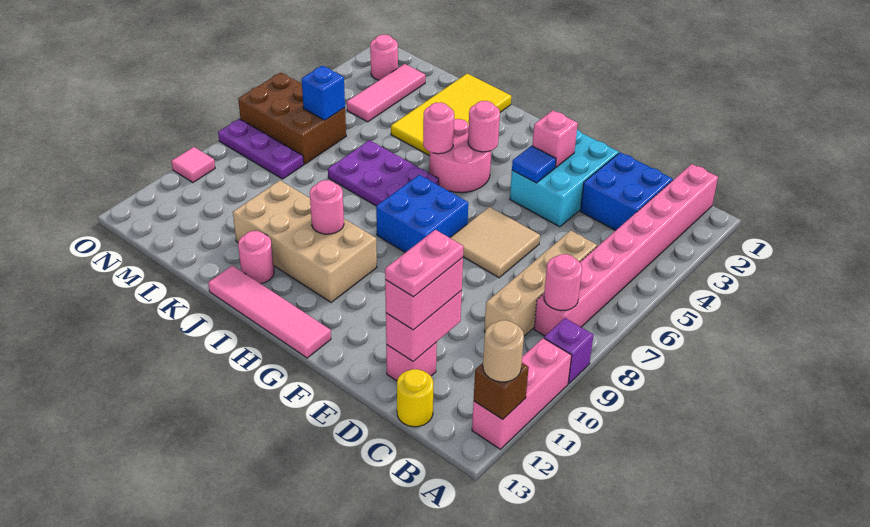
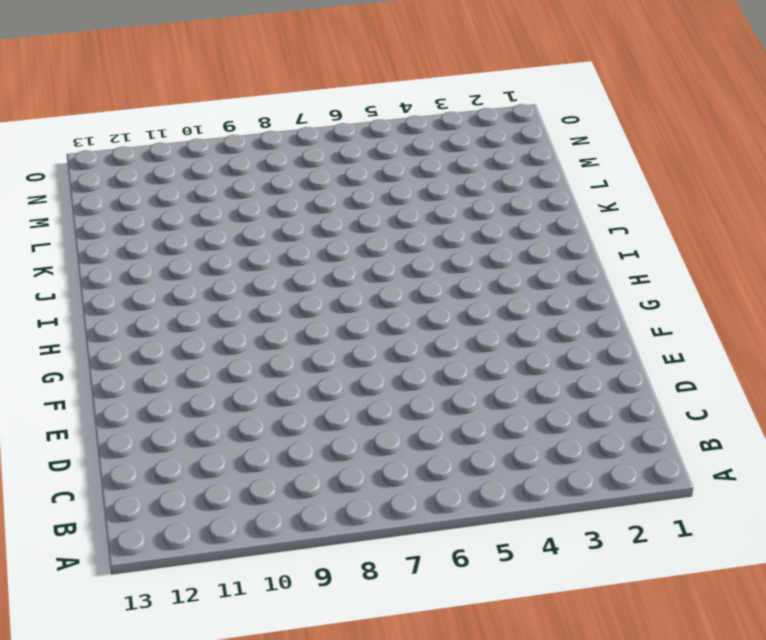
none -> purple brick A9 level 1
none -> pink brick A10:A12 level 1
none -> pink brick B1:B8 level 1
none -> blue brick C2:D3 level 1

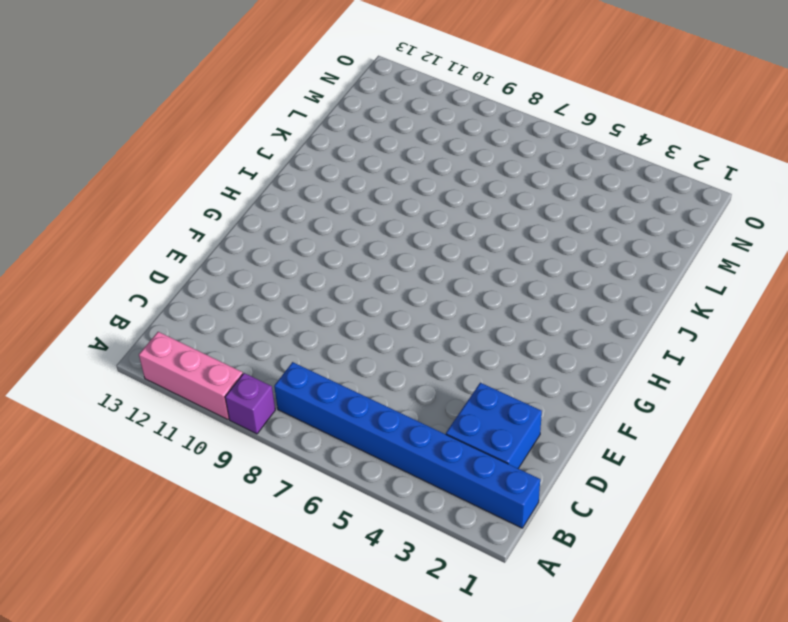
blue brick B1:B8 level 1 -> pink brick B1:B8 level 1
none -> tan brick C6:C9 level 1
none -> yellow round brick C13 level 1
none -> pink brick D12 level 1
none -> cyan brick E2:F4 level 1

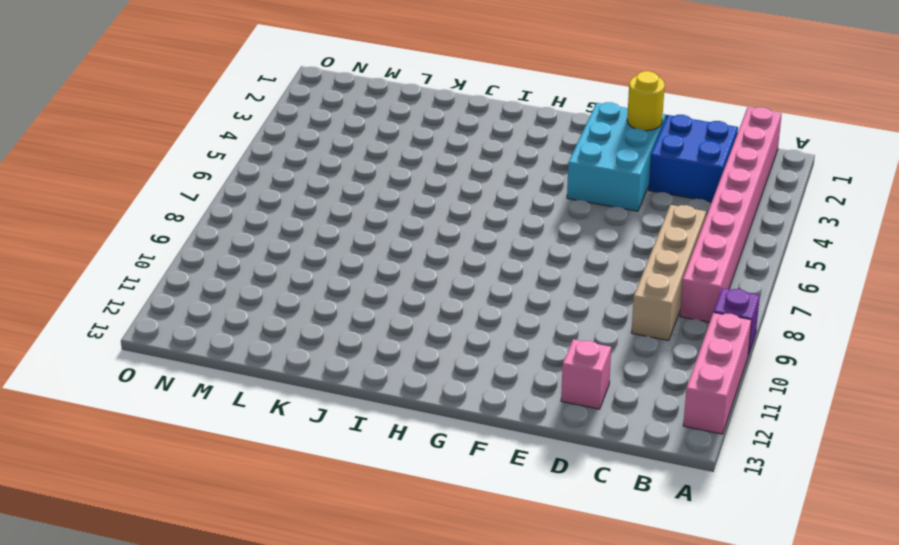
yellow round brick E2 level 2 -> yellow round brick C13 level 1
none -> tan tile E6:F7 level 1
none -> blue brick G7:H8 level 1
none -> pink tile G13:J13 level 1
none -> pink round brick H4:I5 level 1

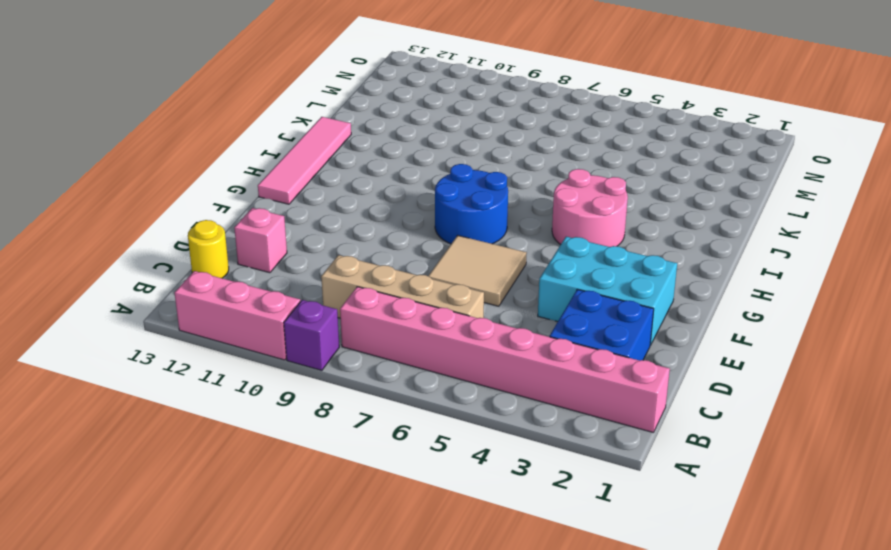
blue round brick G7:H8 level 1 -> blue brick G7:H8 level 1
none -> tan brick H10:K11 level 1
none -> purple plate I6:K7 level 1
none -> yellow tile J1:K4 level 1
none -> pink round brick J12 level 1

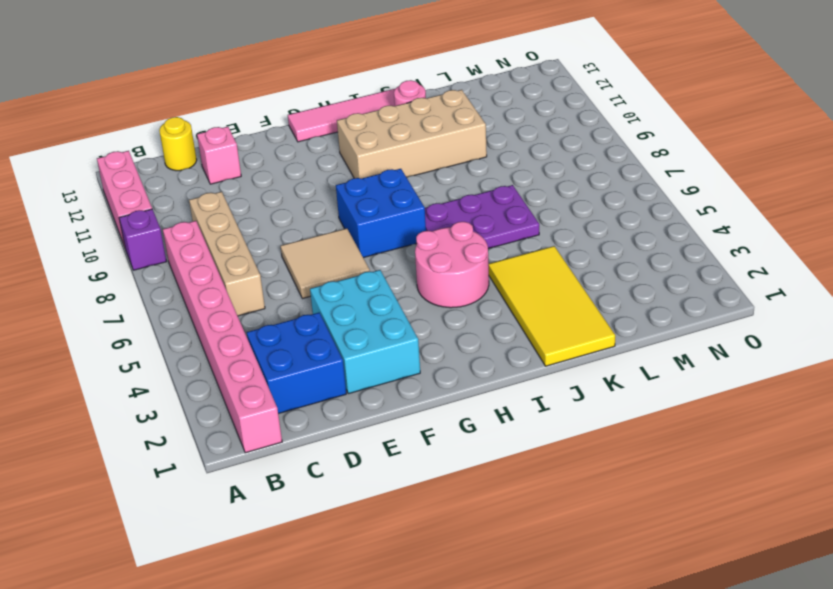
none -> pink tile M2:M4 level 1
none -> brown brick M6:O7 level 1
none -> purple plate M8:O8 level 1
none -> pink round brick N2 level 1

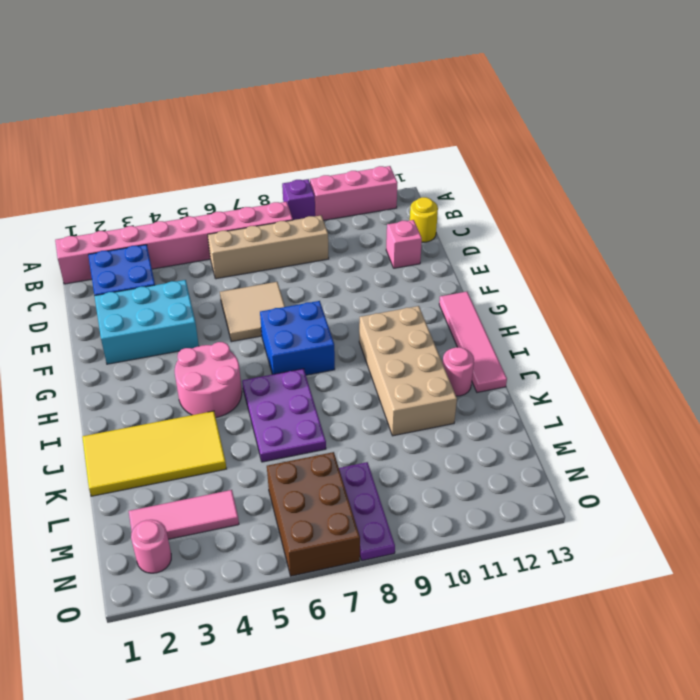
none -> pink tile O10 level 1
none -> brown brick A12 level 2
none -> pink round brick B8 level 2
none -> pink brick D11:D12 level 2

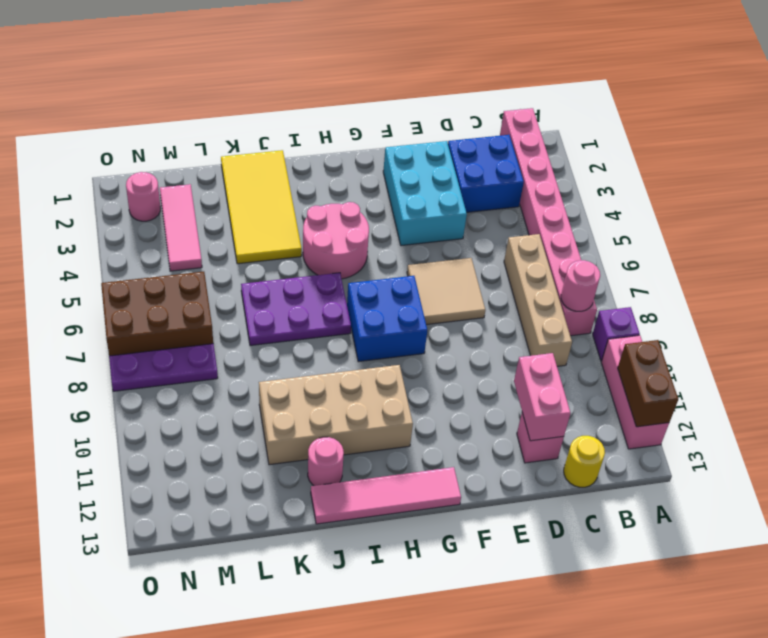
brown brick A11:A12 level 2 -> brown brick A12 level 2
none -> pink tile O10 level 1
none -> pink brick F3 level 2
none -> blue tile F4 level 2
none -> pink round brick H4 level 2

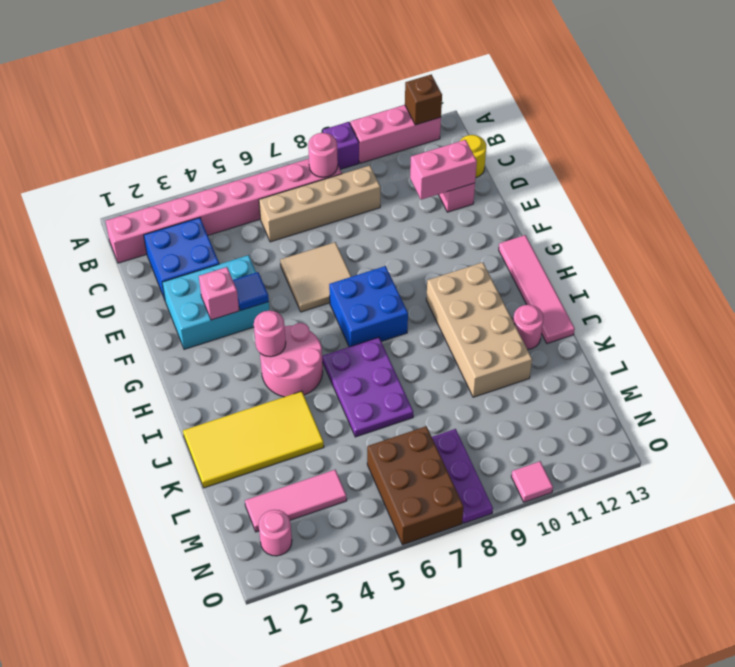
none -> pink round brick I5 level 2
none -> pink round brick I10 level 2
none -> blue brick M6 level 2
none -> tan round brick A12 level 3

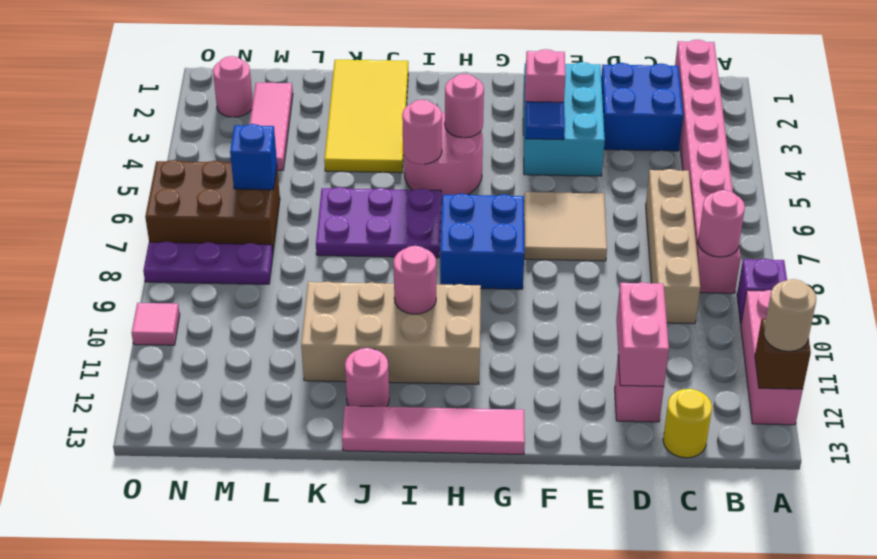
none -> pink brick D11:D12 level 3
none -> pink plate D11:D12 level 4

